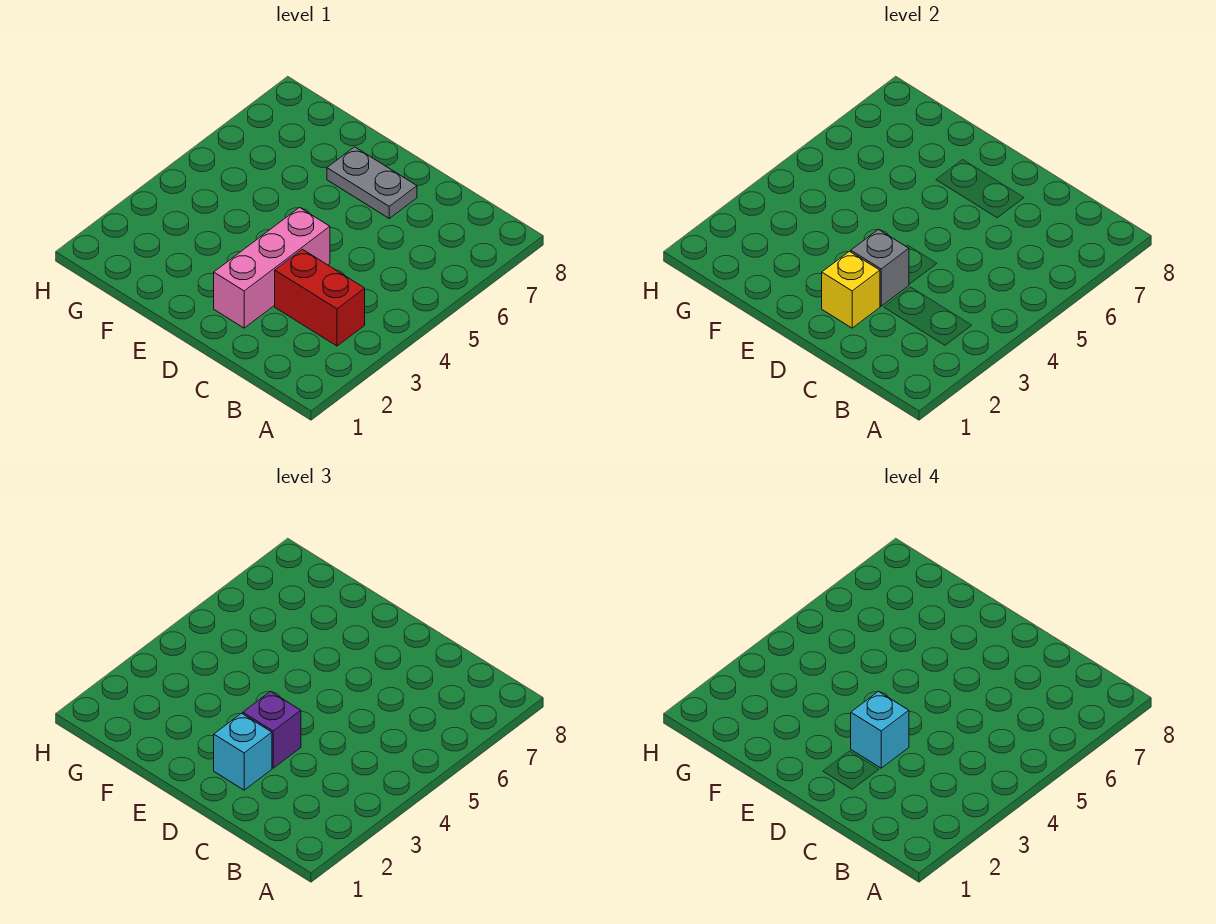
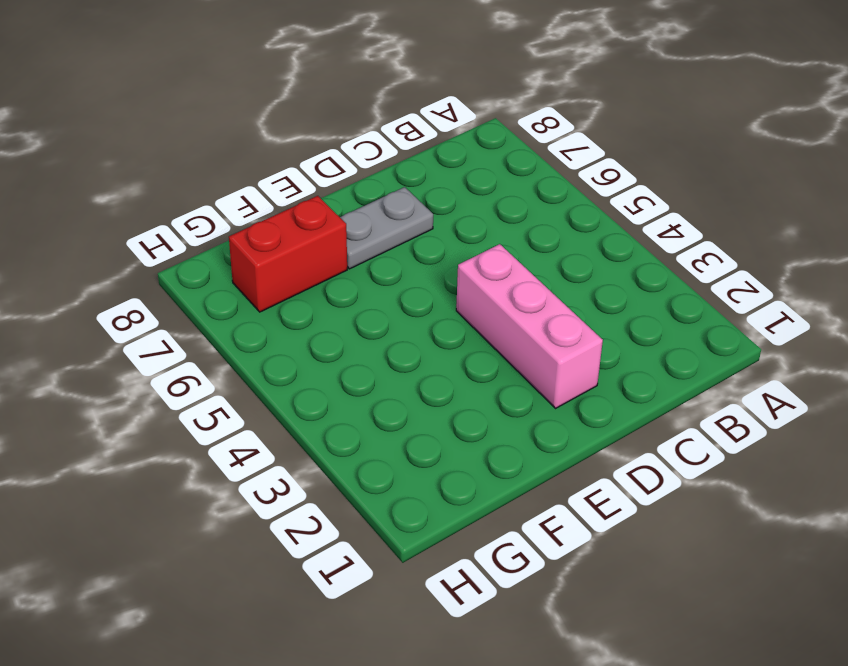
red brick F7:G7 level 1 -> red brick B3:C3 level 1
none -> yellow brick D2 level 2
none -> grey brick D3 level 2

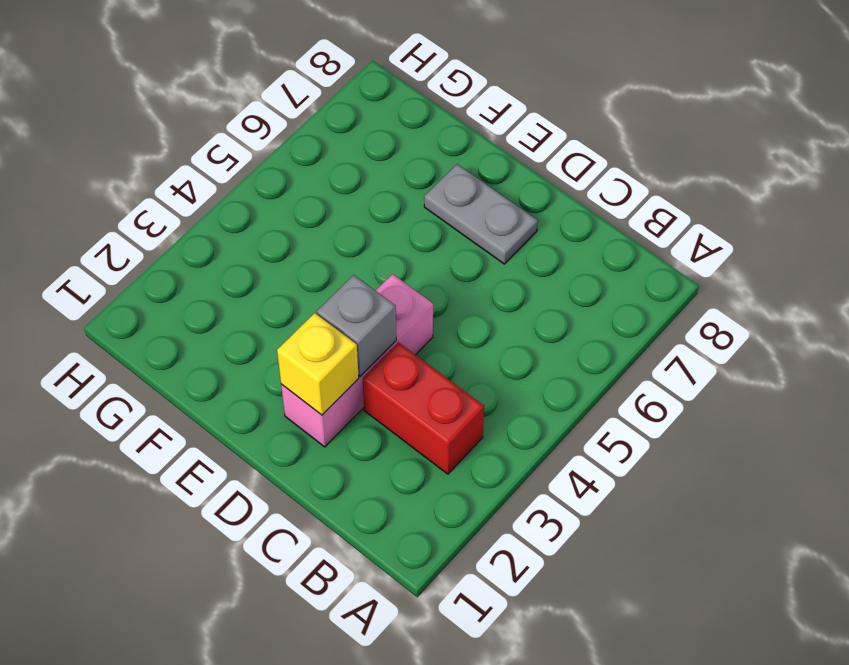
none -> cyan brick D2 level 3
none -> purple brick D3 level 3

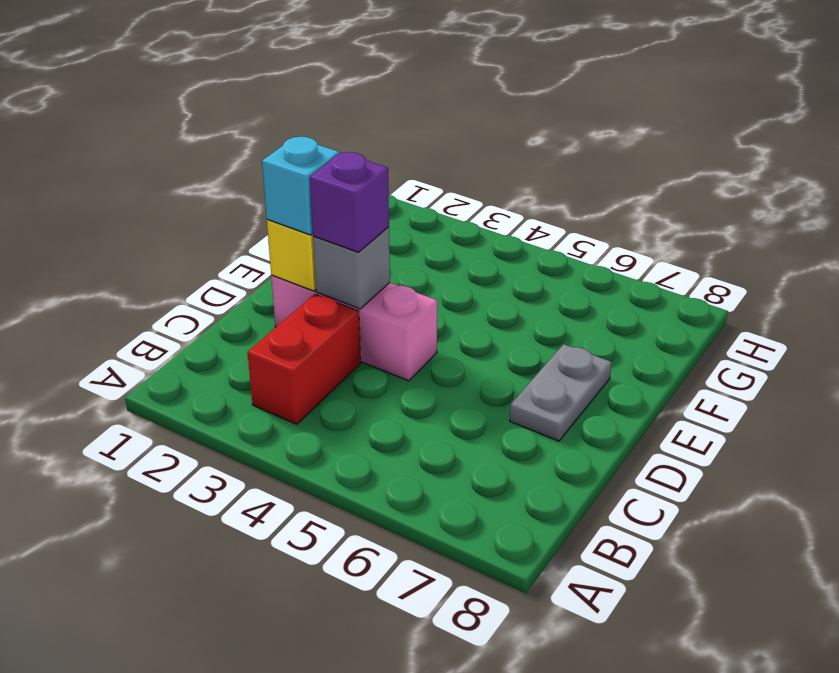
none -> cyan brick D3 level 4

